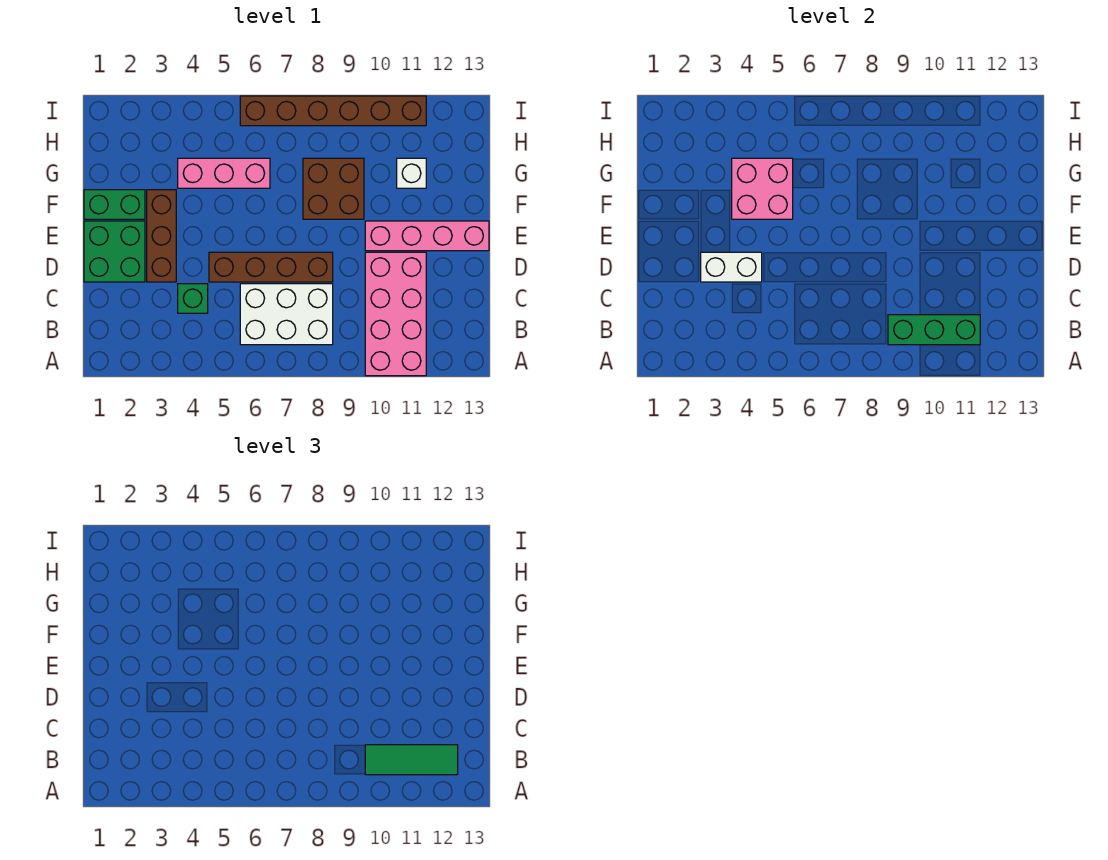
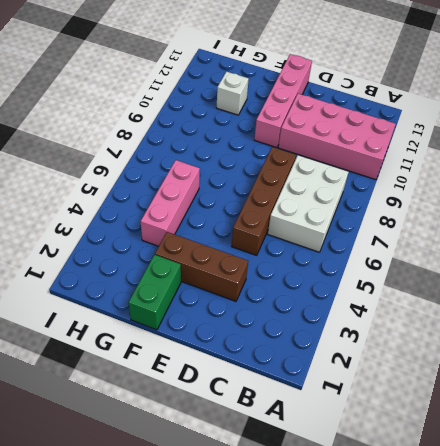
none -> green brick C4 level 1
none -> green brick D1:E2 level 1
none -> brown brick F8:G9 level 1

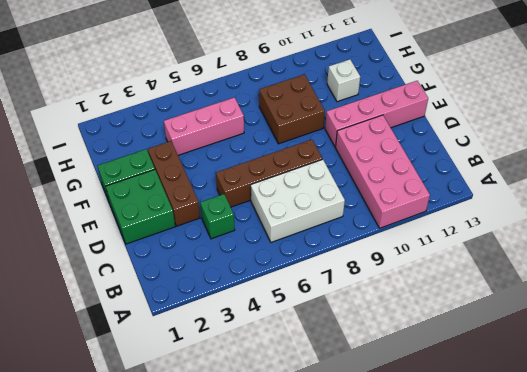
none -> brown brick I6:I11 level 1
none -> green brick B9:B11 level 2
none -> white brick D3:D4 level 2

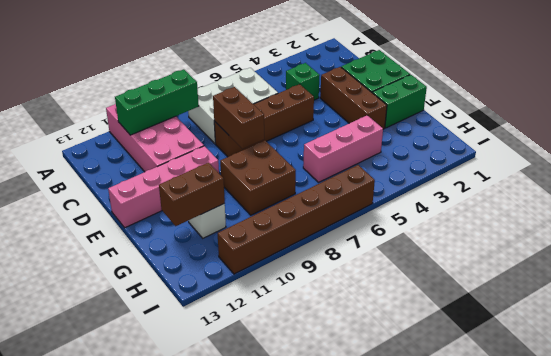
brown brick D8:E8 level 2 -> none
brown brick G11:G12 level 2 -> none
none -> white brick D3:D4 level 2
none -> pink brick F4:G5 level 2
none -> green tile B10:B12 level 3

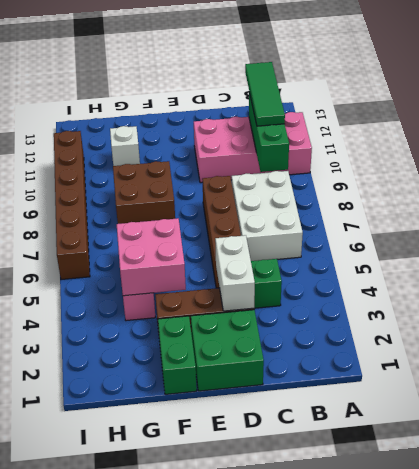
none -> pink brick E10:E13 level 1

